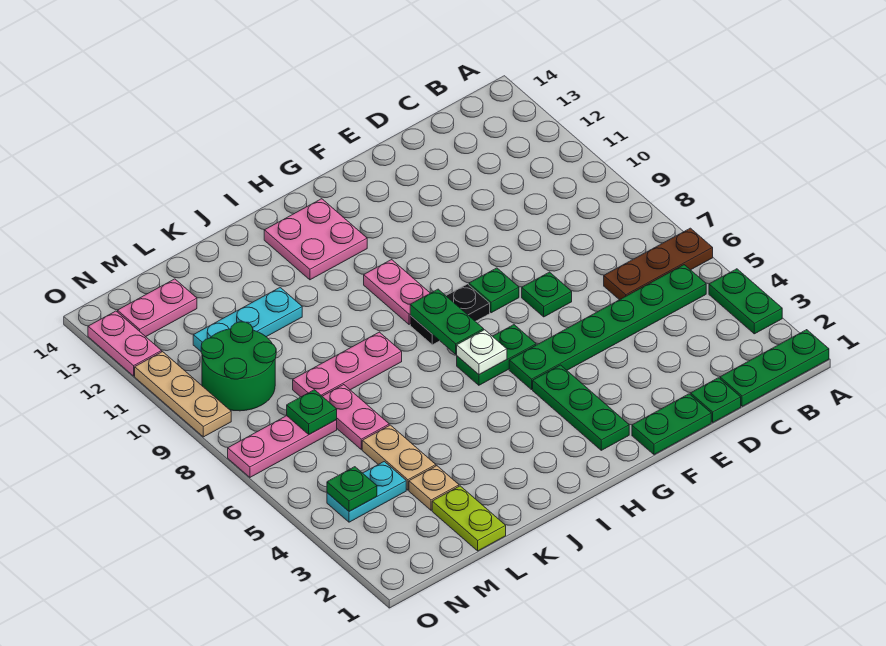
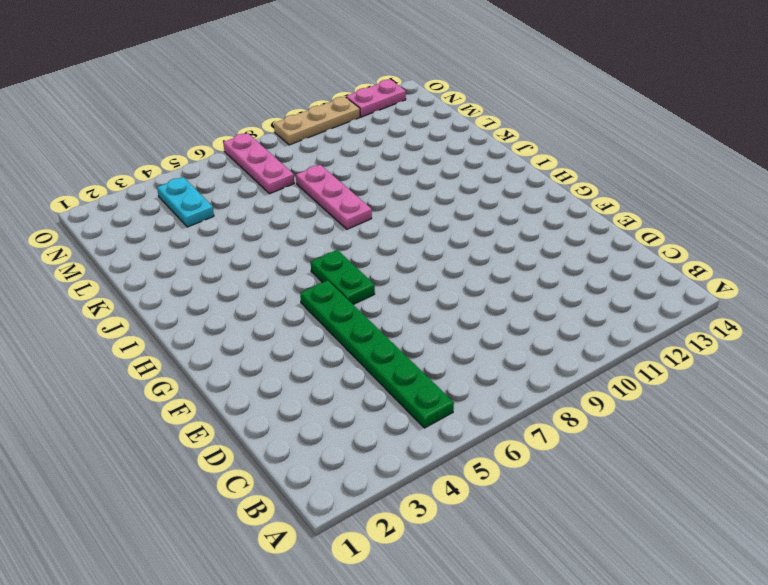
none -> green plate A1:C1 level 1
none -> green plate A3:A4 level 1
none -> brown plate A6:C6 level 1

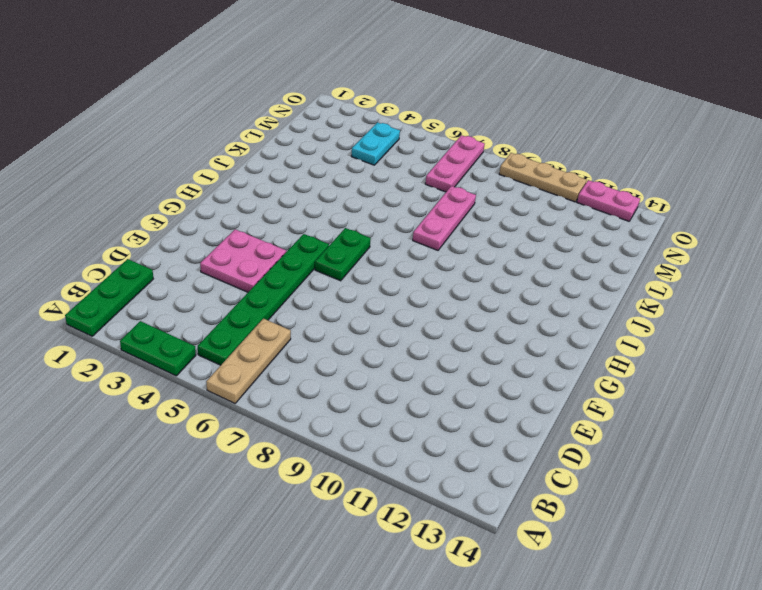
tan plate A6:C6 level 1 -> brown plate A6:C6 level 1
pink plate E3:F4 level 1 -> pink plate H12:I13 level 1
none -> green plate D1 level 1
none -> green plate E1:F1 level 1
none -> green plate E7 level 1

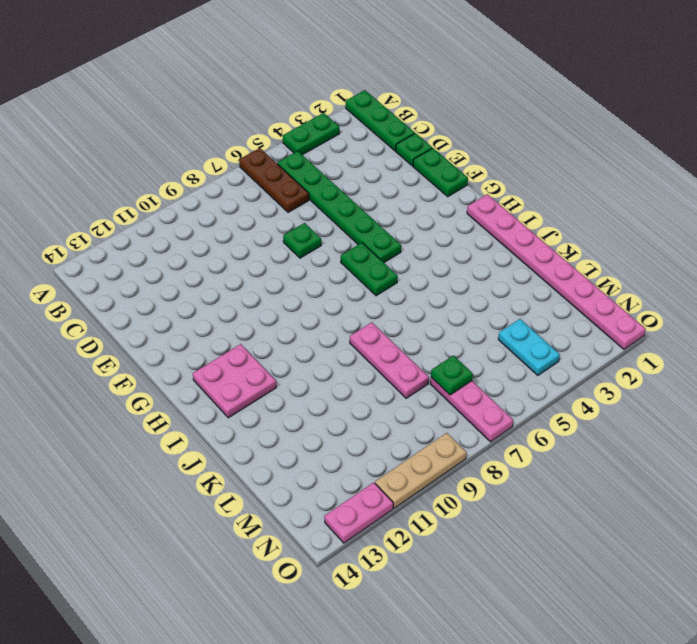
pink plate H1:O1 level 1 -> lime plate L1:L2 level 1
none -> green plate F8 level 1
none -> green plate G2:G4 level 1
none -> black plate G8:H8 level 1

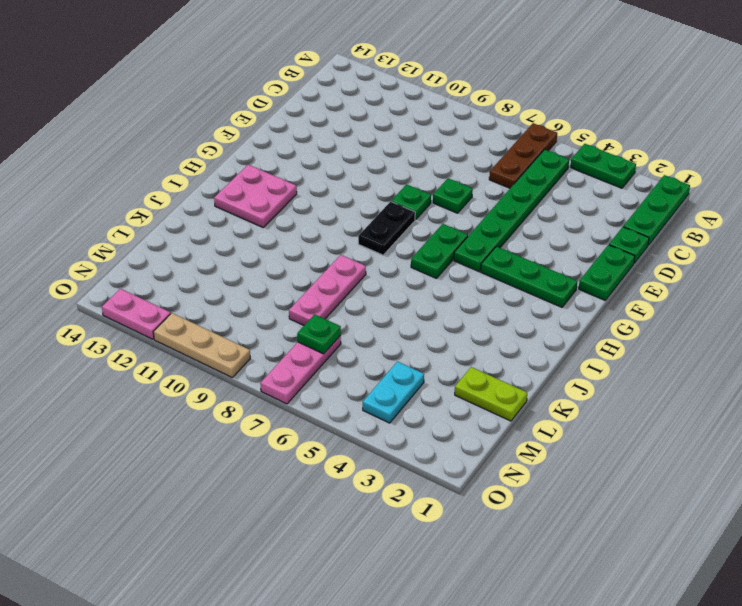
none -> pink plate H9:H10 level 1
none -> cyan plate K11:M11 level 1
none -> tan plate L3 level 1

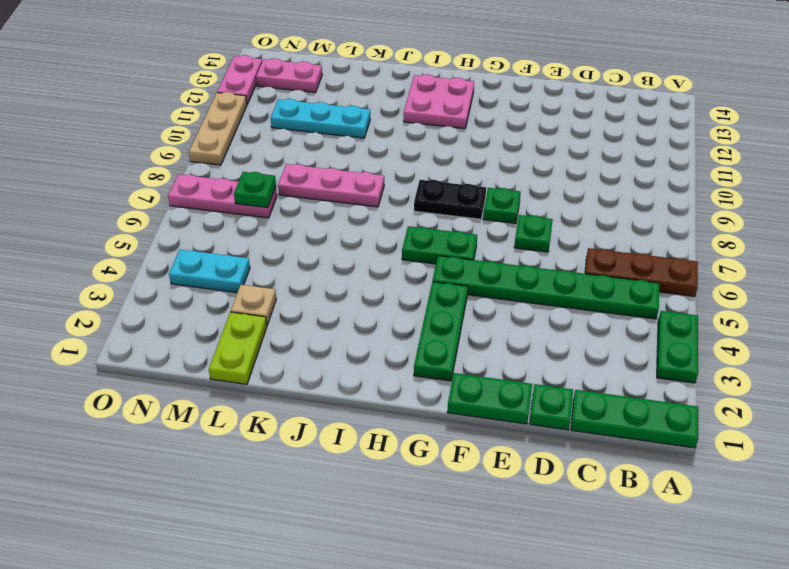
none -> pink plate H9:H10 level 1
none -> tan plate L4:L5 level 1
none -> pink plate L6:L7 level 1

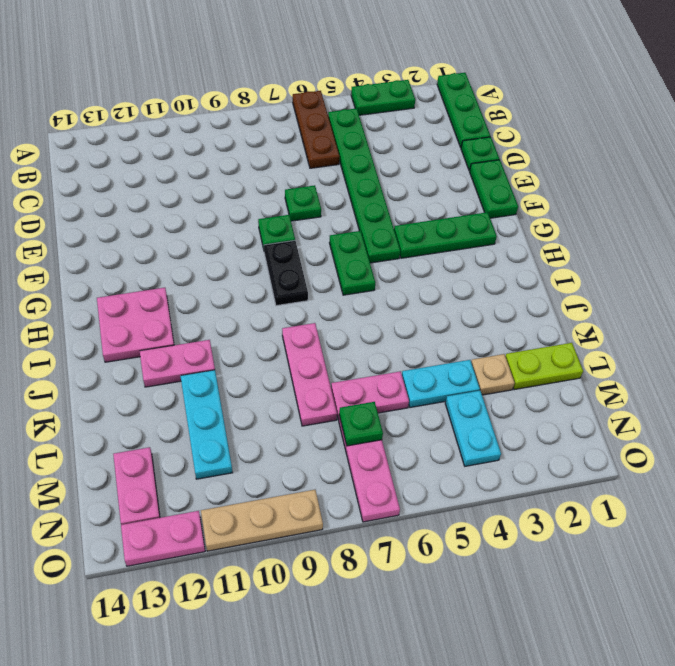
pink plate J11:J12 level 1 -> pink plate H9:H10 level 1
cyan plate L4:L5 level 1 -> tan plate L4:L5 level 1
none -> green round brick M9:N10 level 1
none -> white plate H6 level 2
none -> green plate H7:H8 level 2

